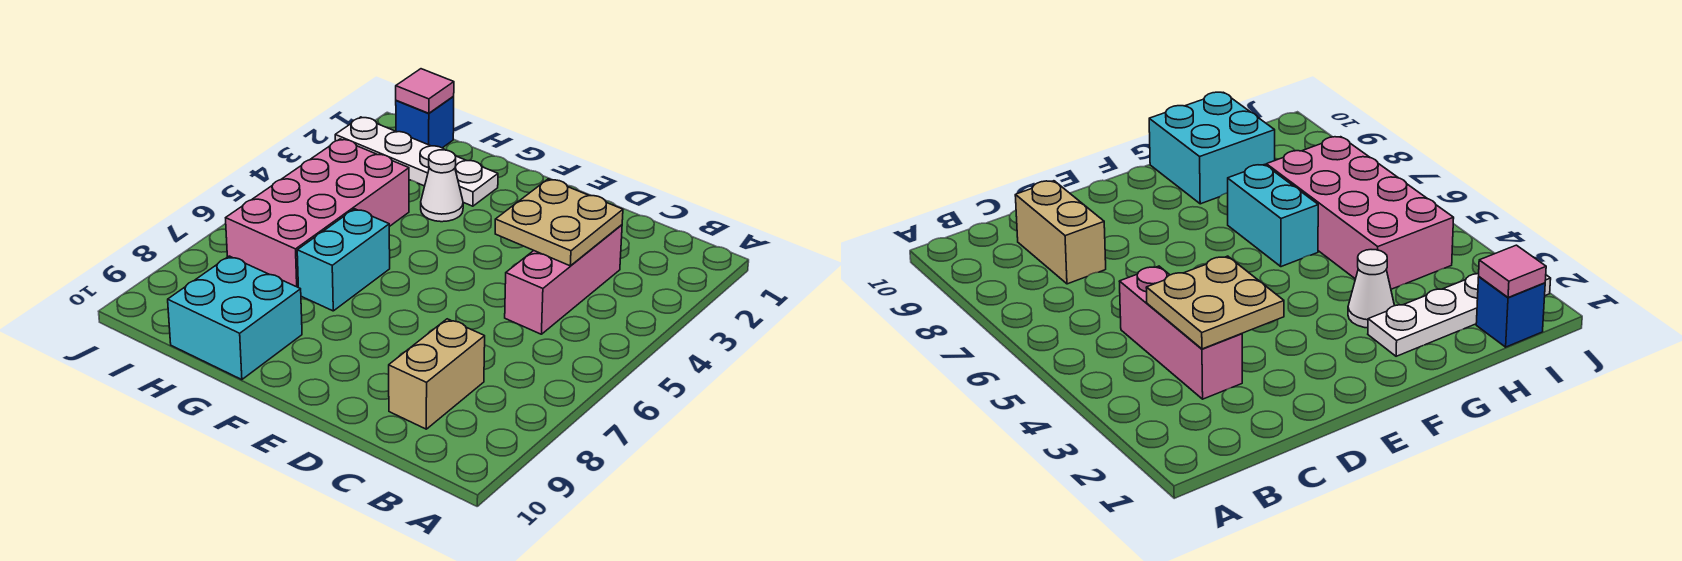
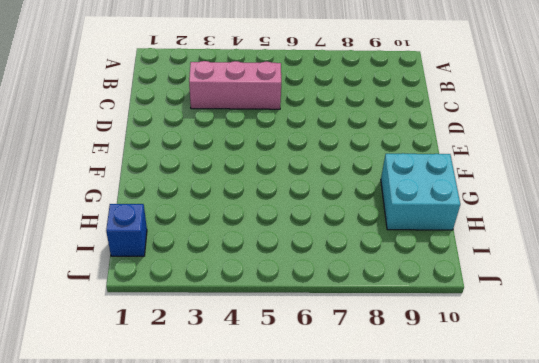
none -> tan brick C8:C9 level 1
none -> white plate G2:J2 level 1

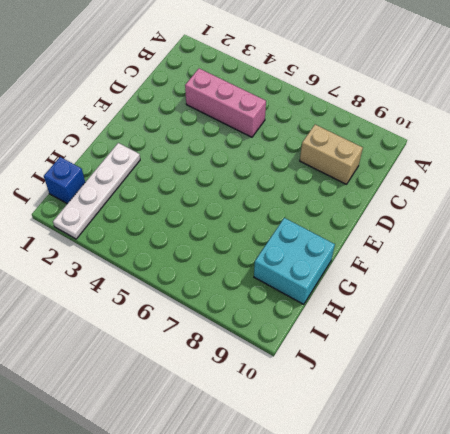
none -> white cone G3 level 1
none -> cyan brick G6:G7 level 1

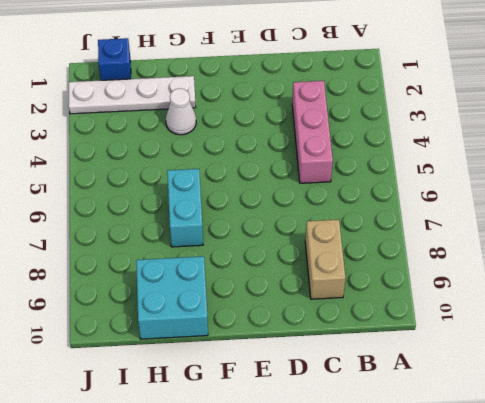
none -> pink brick H4:I7 level 1
none -> tan plate C3:D4 level 2

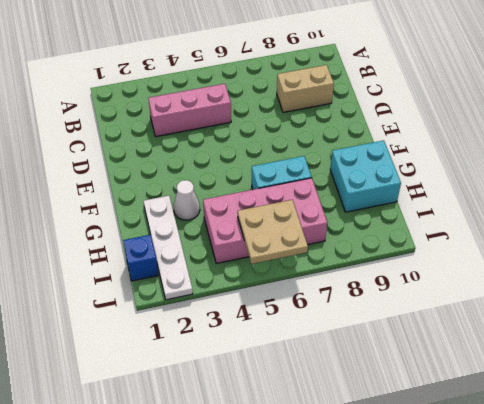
tan plate I5:J6 level 2 -> tan plate C3:D4 level 2
none -> pink tile I1 level 2

